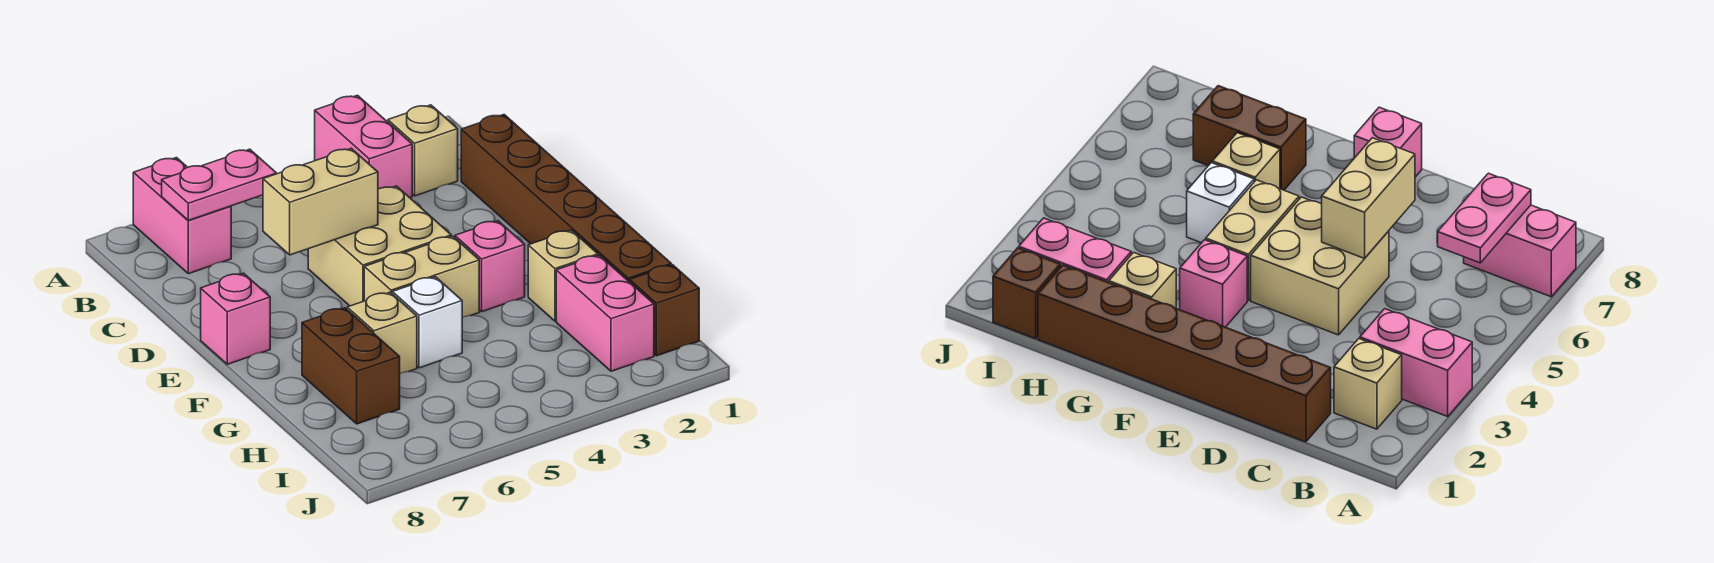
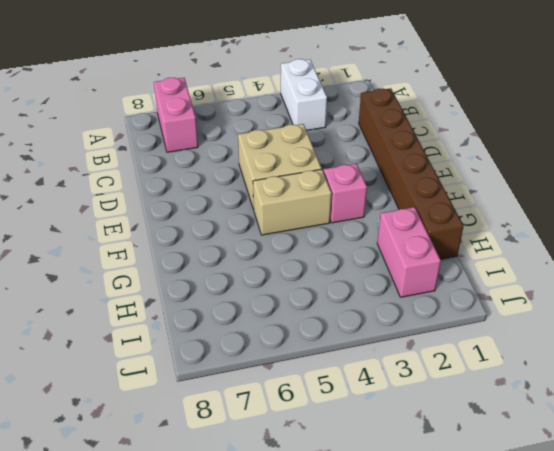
white brick A3:B3 level 1 -> pink brick A3:B3 level 1
none -> tan brick B2 level 1
none -> pink brick E8 level 1
none -> tan brick G2 level 1

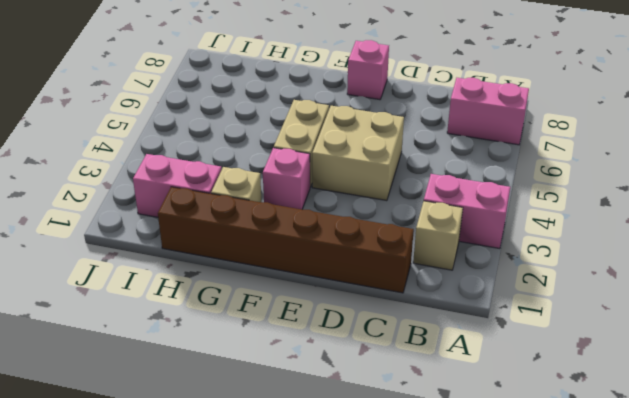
none -> white brick G5 level 1
none -> tan brick G6 level 1
none -> brown brick G7:H7 level 1

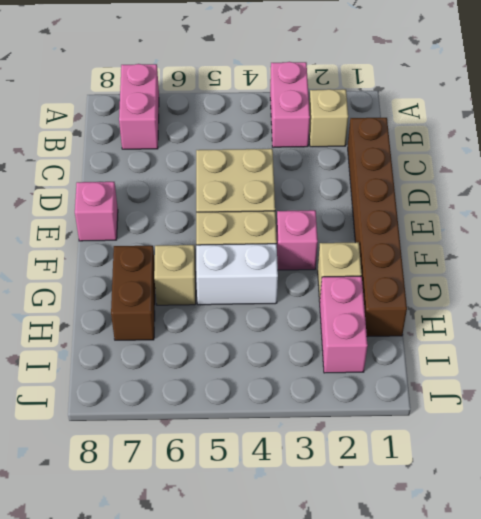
white brick G4:G5 level 1 -> white brick G5 level 1
none -> brown brick I1 level 1
none -> pink plate B6:B7 level 2
none -> tan brick D5:D6 level 2

